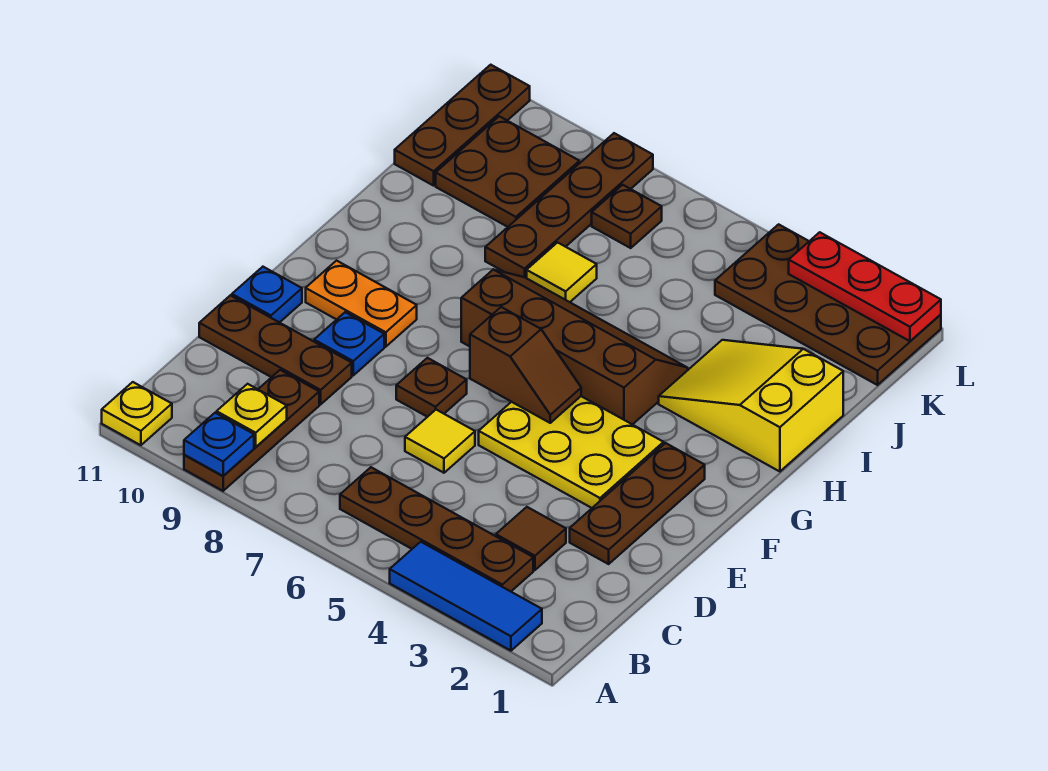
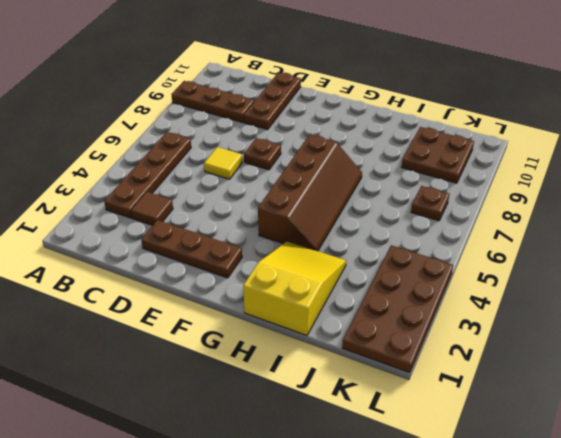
none -> blue tile A2:A4 level 1
none -> yellow plate A11 level 1
none -> yellow plate E3:F5 level 1

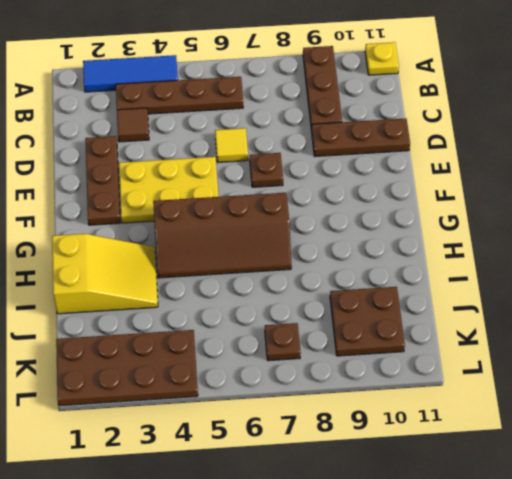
none -> blue plate E9 level 1
none -> blue plate E11 level 1
none -> orange plate F9:F10 level 1

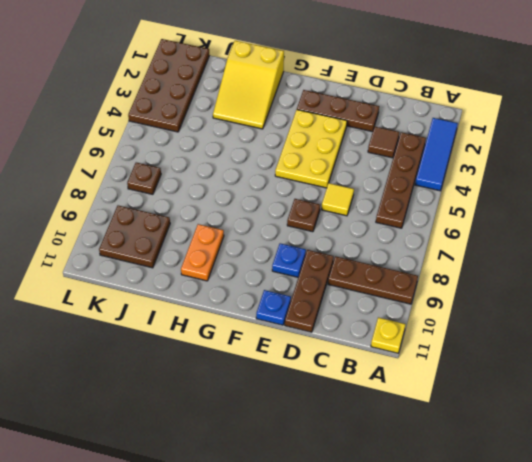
orange plate H9:H10 level 1 -> orange plate F9:F10 level 1
none -> brown slope G4:H7 level 1 top G
none -> yellow tile I7 level 1
none -> brown plate I8:L8 level 1

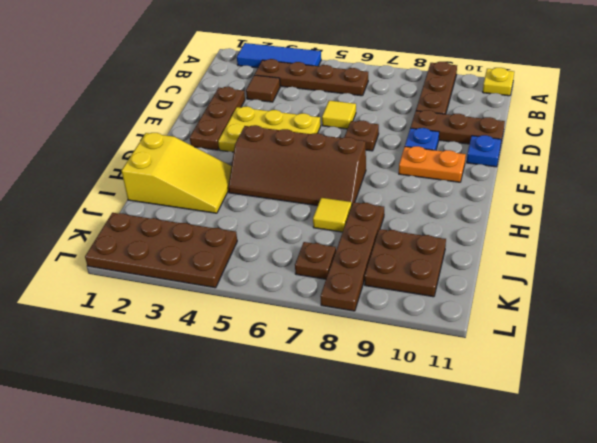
none -> brown plate J11:L11 level 1
none -> blue plate A9 level 2
none -> yellow plate B9 level 2

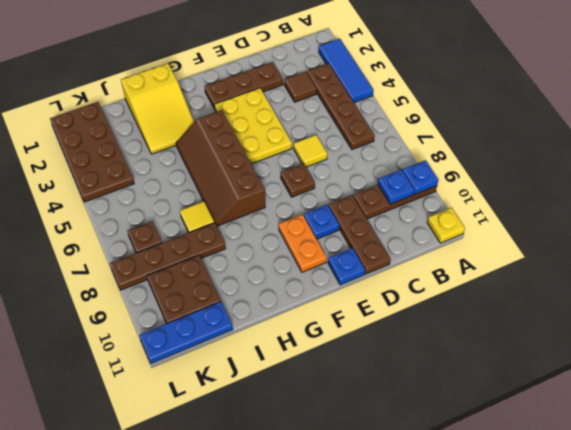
blue plate B9 level 2 -> yellow plate B9 level 2
blue plate J11:L11 level 1 -> brown plate J11:L11 level 1
none -> brown slope F5:F6 level 2 top 6
none -> red plate L1:L3 level 2

